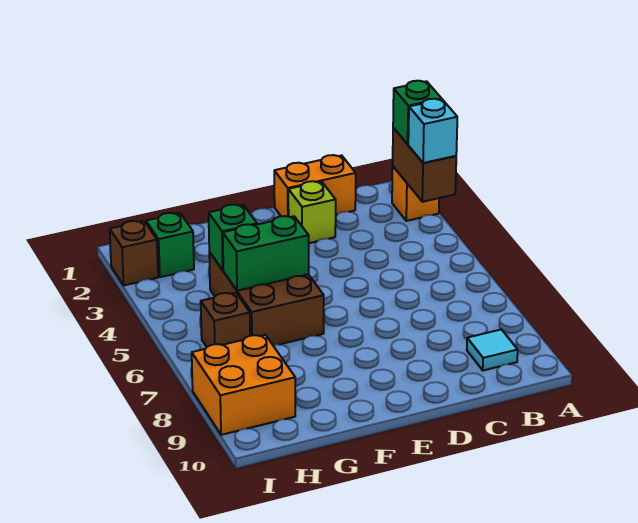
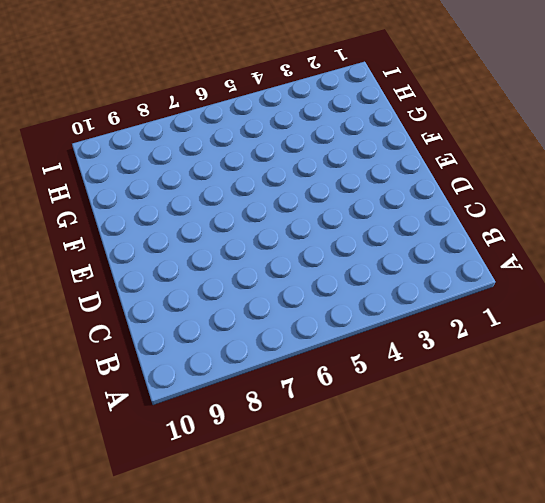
none -> orange brick A2 level 1
none -> cyan tile B9 level 1
none -> orange brick C1:D1 level 1

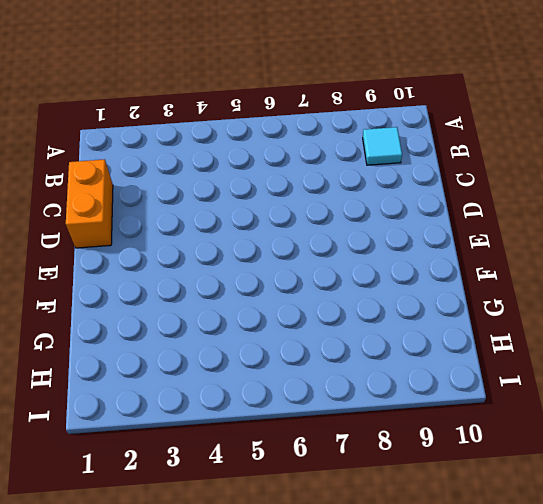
none -> orange brick A2 level 1
none -> lime brick D2 level 1
none -> brown brick F4:G6 level 1

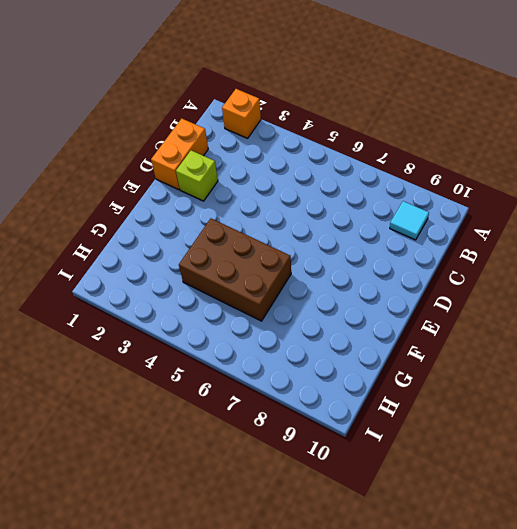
none -> green brick H2 level 1
none -> brown brick H6 level 1
none -> orange brick H8:I9 level 1

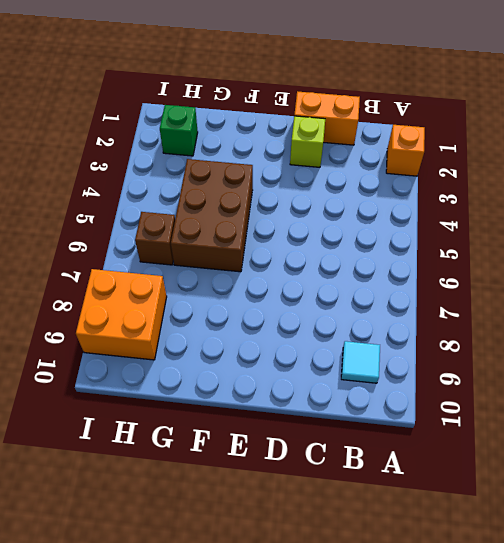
none -> brown brick I2 level 1
none -> brown brick A2:A3 level 2
none -> green brick F5:G5 level 2

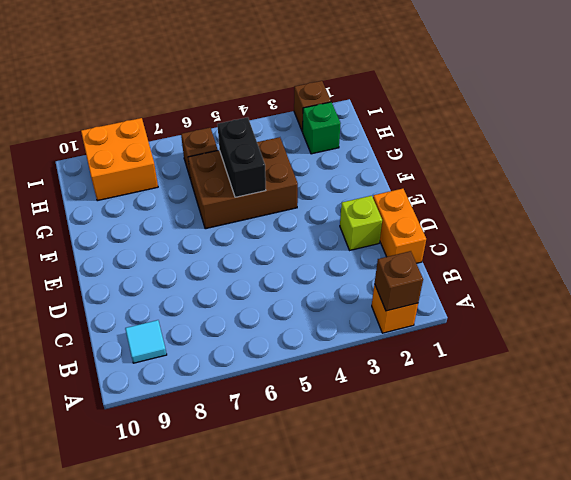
brown brick A2 level 2 -> brown brick A2:A3 level 2
black brick F5:G5 level 2 -> green brick F5:G5 level 2
none -> green brick G4 level 2
none -> green brick A2 level 3
none -> cyan brick A3 level 3

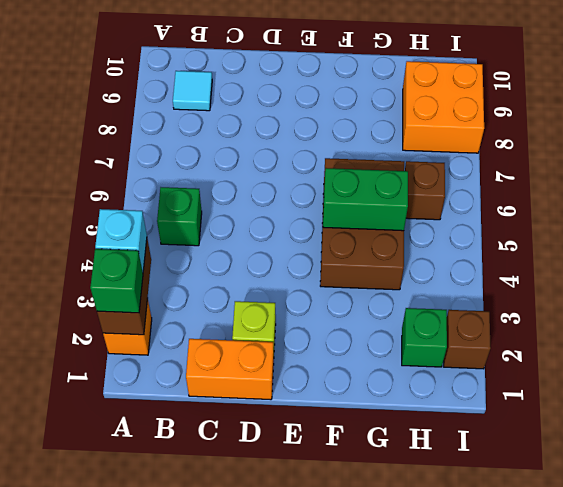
green brick B5 level 1 -> green brick G4 level 2

